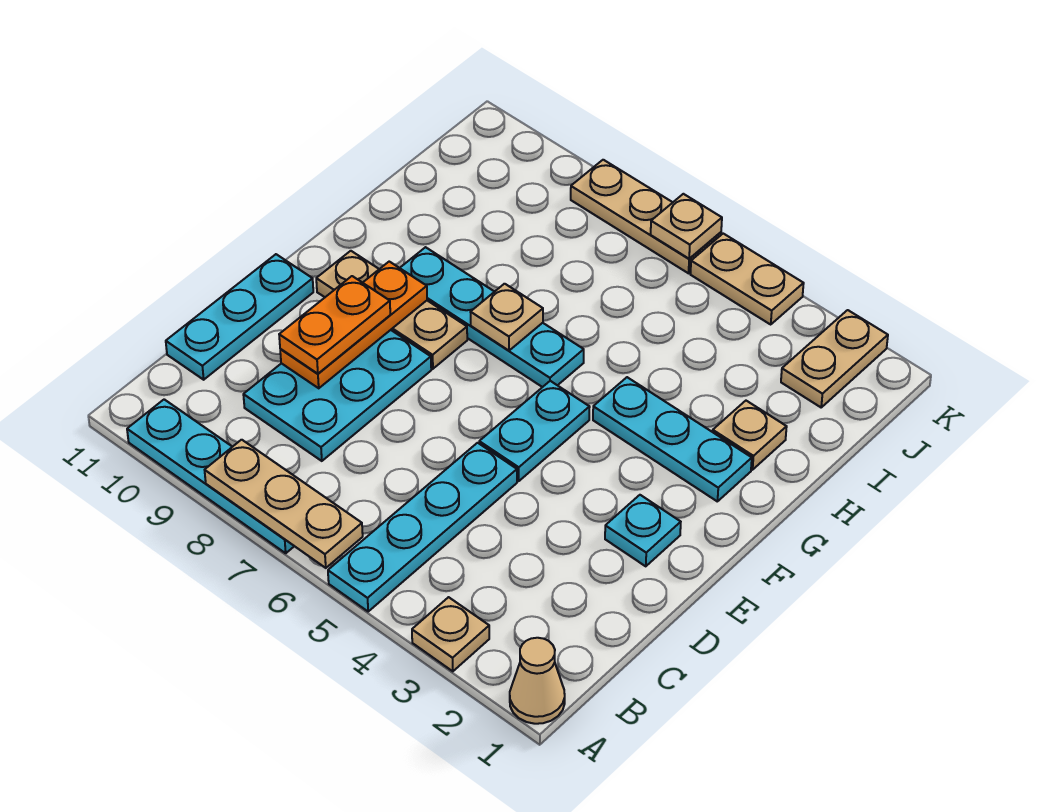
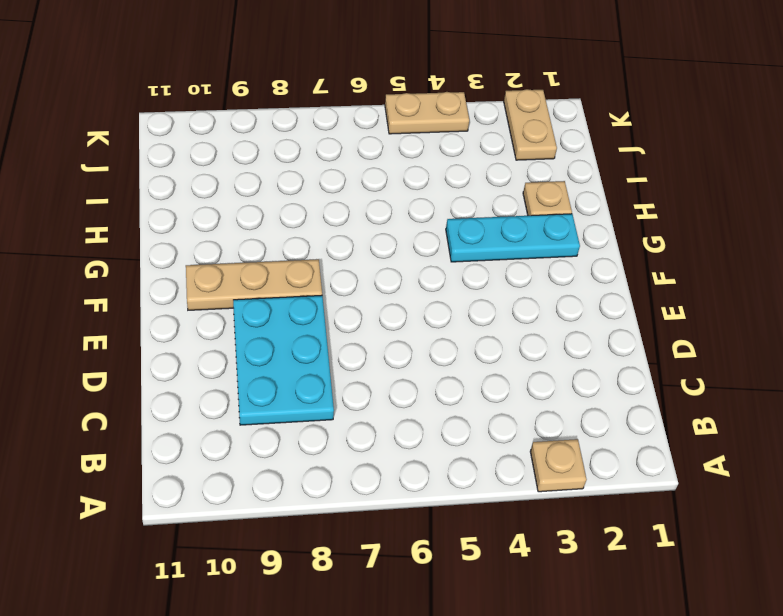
none -> tan cone A1 level 1
none -> cyan plate A5:D5 level 1
none -> cyan plate A7:A10 level 1

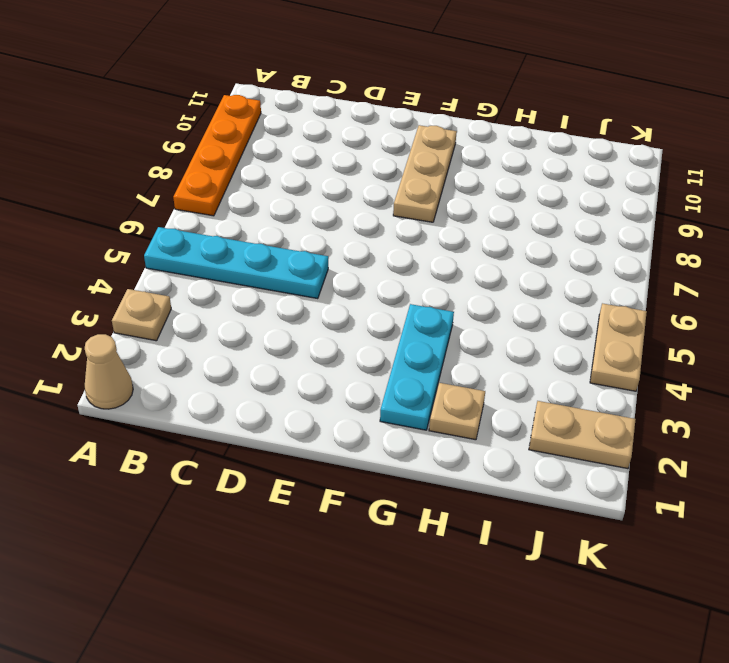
orange plate A7:A10 level 1 -> cyan plate A7:A10 level 1
none -> cyan plate C8:E9 level 1
none -> cyan plate C11:E11 level 1
none -> cyan plate E2 level 1

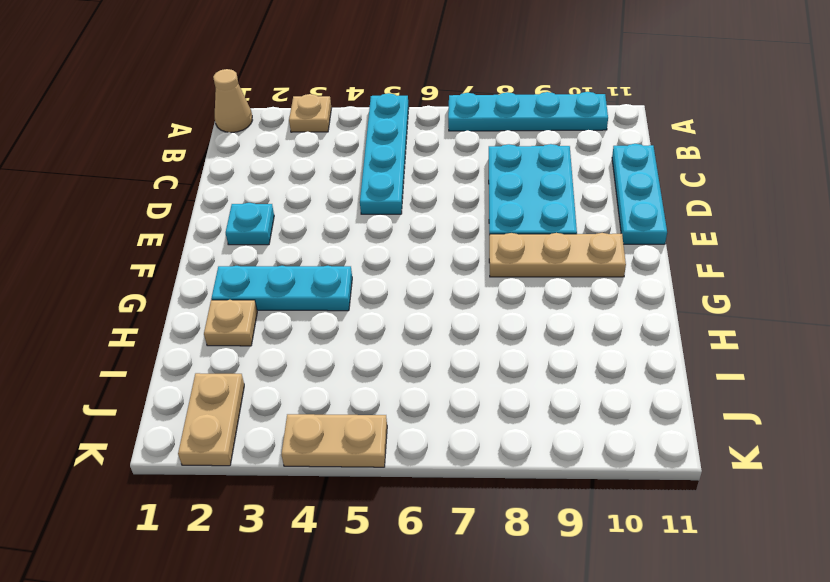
none -> cyan plate E5:F5 level 1
none -> cyan plate G6:G9 level 1
none -> tan plate K6:K8 level 1

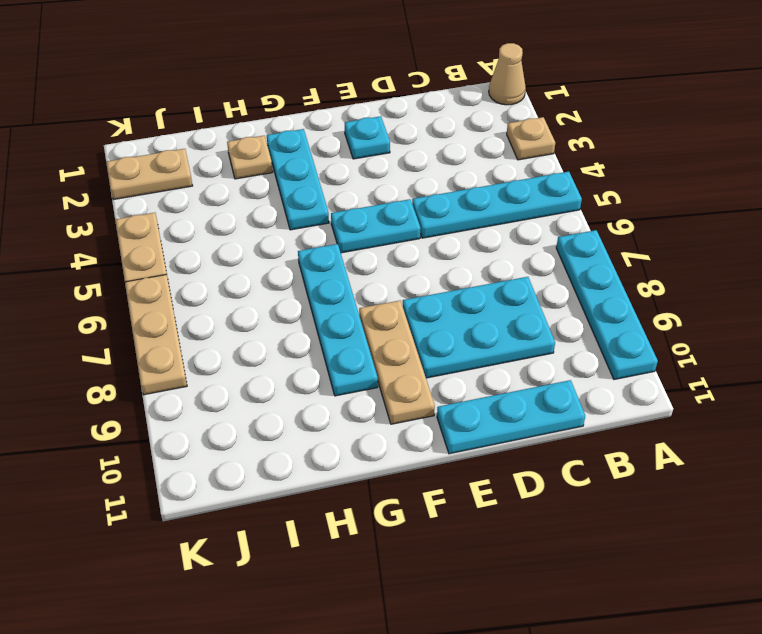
none -> tan plate A6:A8 level 2
none -> orange plate D9:F9 level 2
none -> tan plate G7 level 2

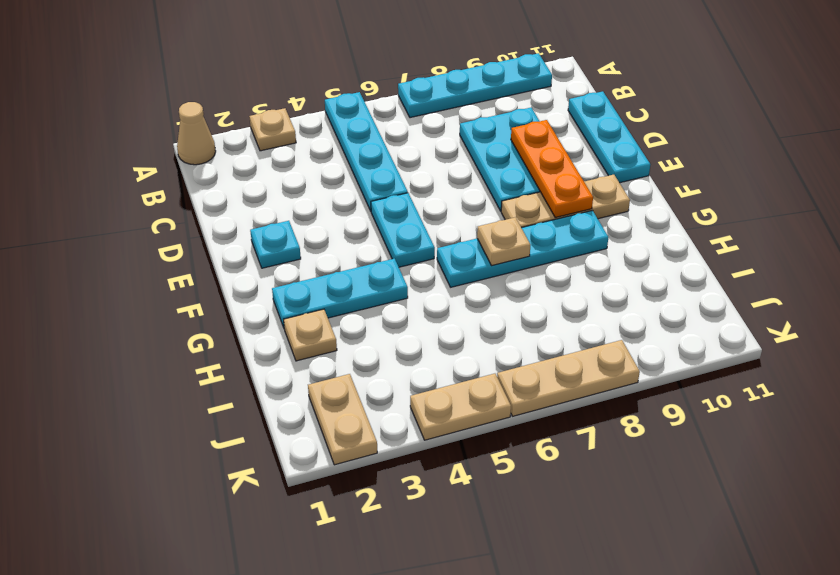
none -> tan plate A6:A8 level 2
none -> tan plate K6 level 2
none -> orange plate D9:E9 level 3

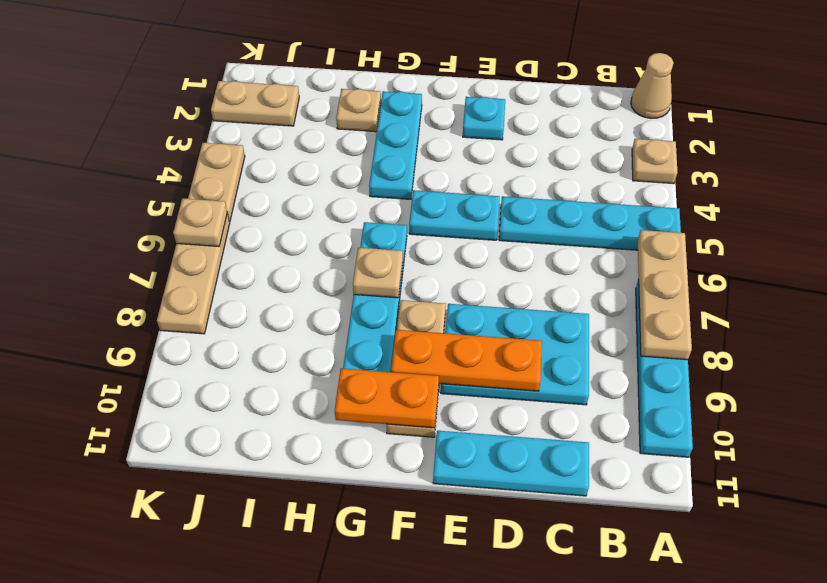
orange plate F10:G10 level 2 -> orange plate D9:E9 level 3

